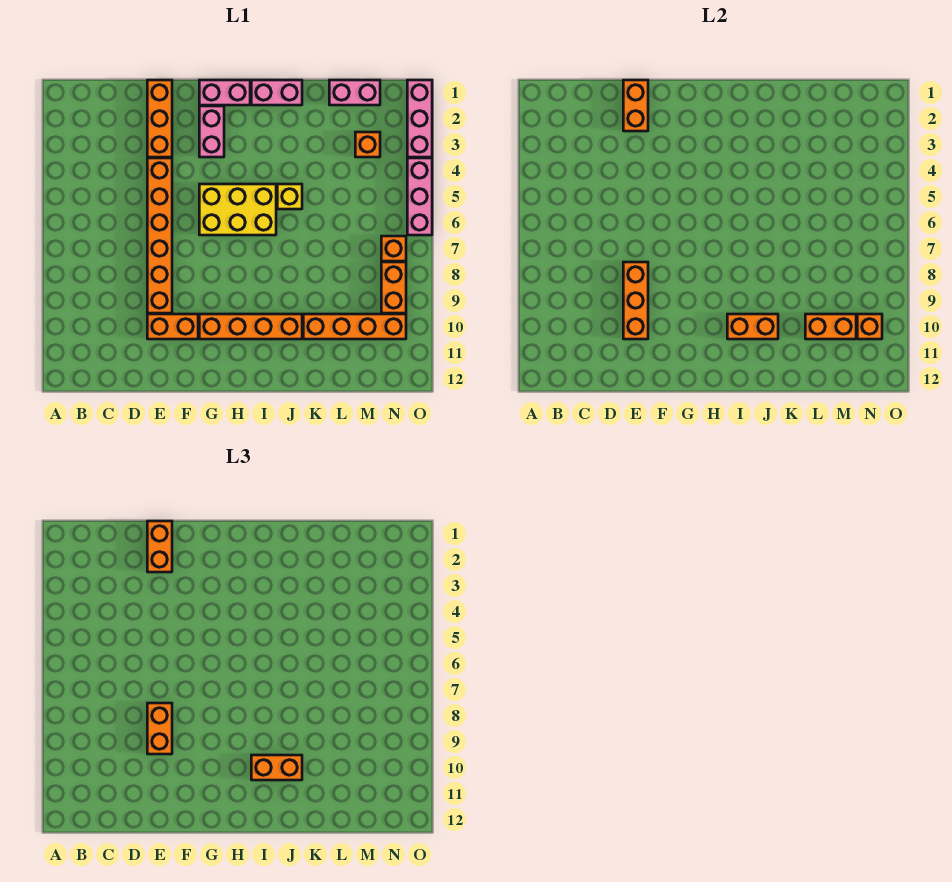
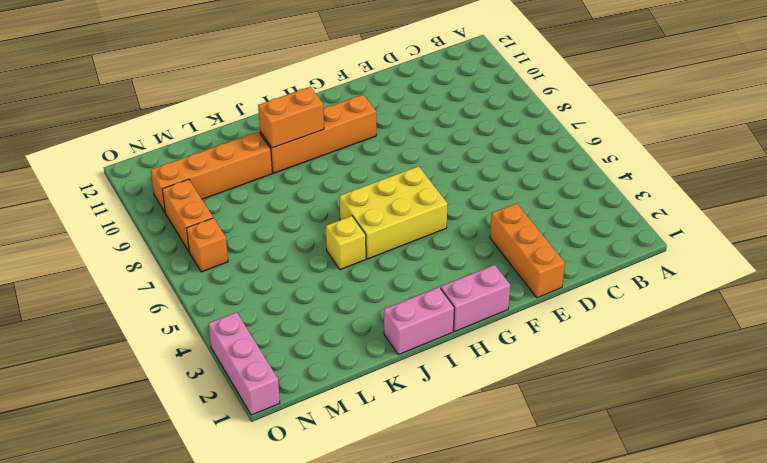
none -> orange brick E4:E9 level 1
none -> orange brick E10:F10 level 1
none -> pink brick G2:G3 level 1

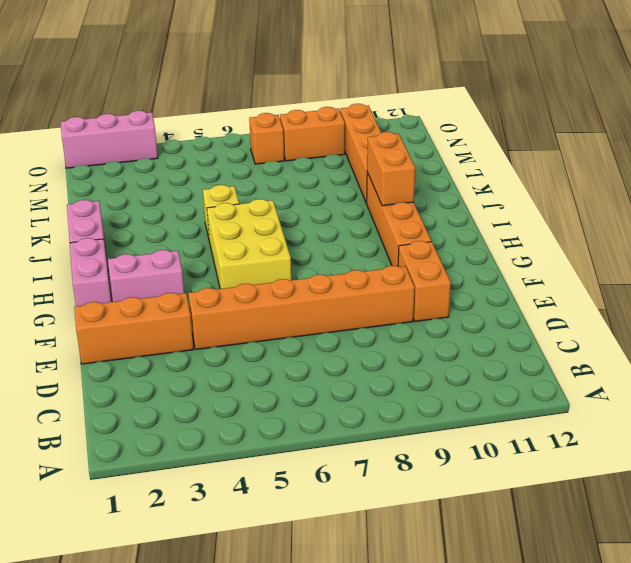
none -> pink brick L1:M1 level 1
none -> orange brick M3 level 1
none -> pink brick O4:O6 level 1

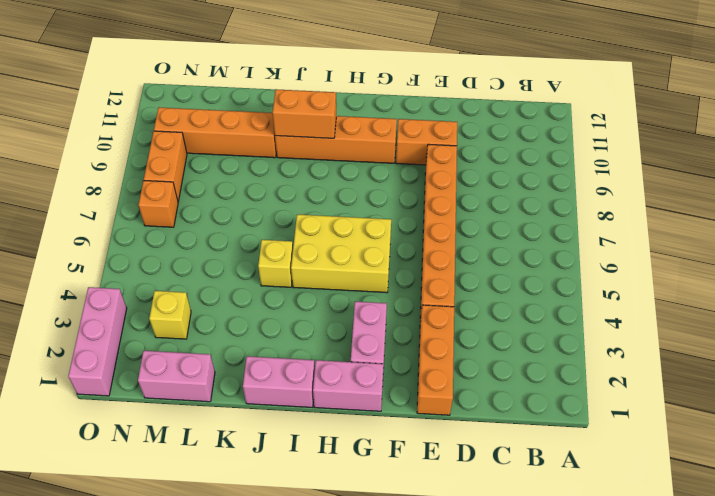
yellow brick M3 level 1 -> orange brick M3 level 1
none -> pink brick O4:O6 level 1
none -> orange brick E1:E2 level 2
none -> orange brick E8:E10 level 2

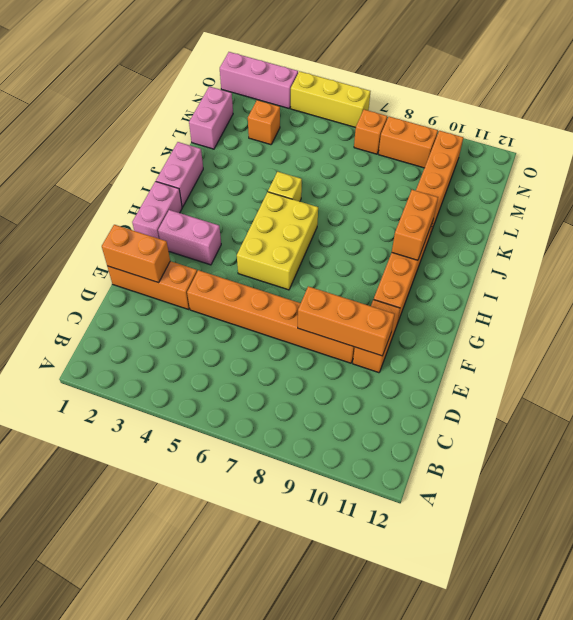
yellow brick O4:O6 level 1 -> pink brick O4:O6 level 1
none -> orange brick L10:M10 level 2
none -> orange brick N10 level 2
none -> orange brick E1:E2 level 3

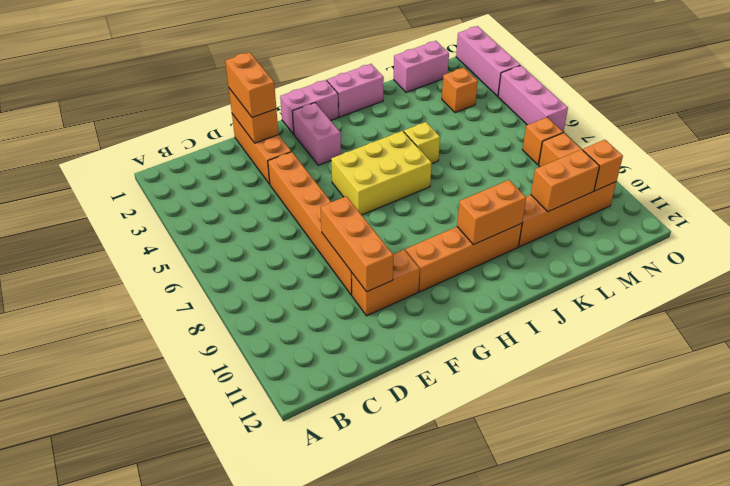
none -> orange brick E8:E9 level 3
none -> orange brick I10:J10 level 3

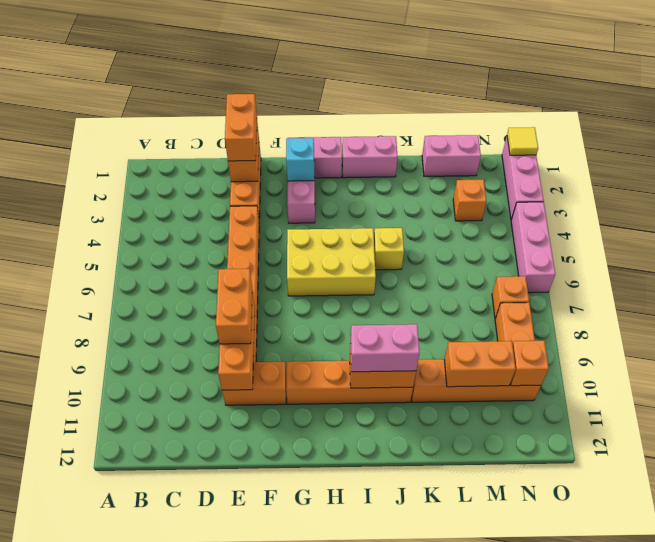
cyan brick G2 level 2 -> none
pink brick I10:J10 level 3 -> orange brick I10:J10 level 3
yellow tile O1 level 2 -> none

